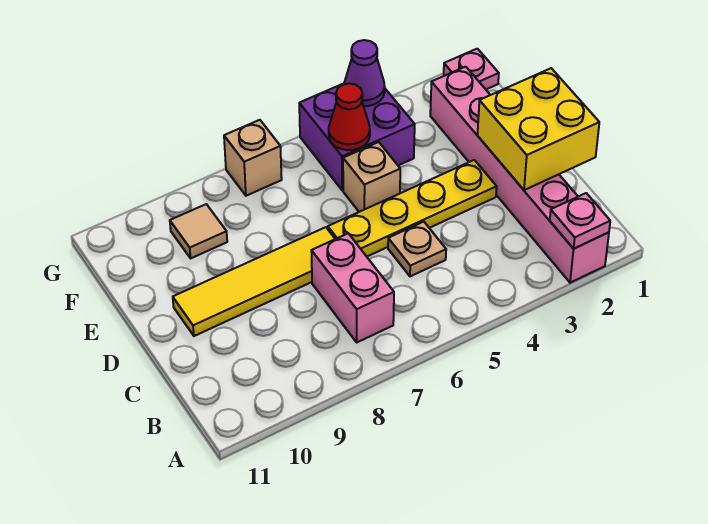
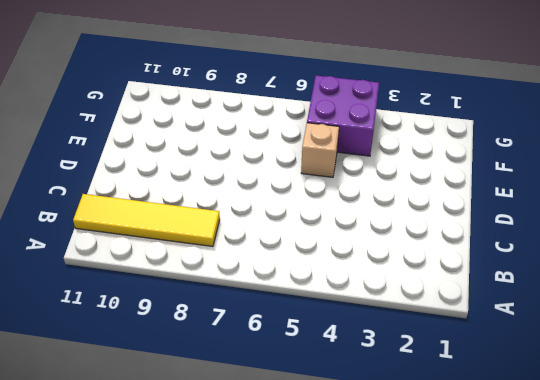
yellow tile B8:B11 level 1 -> yellow tile D7:D10 level 1
none -> pink brick A2:F2 level 1
none -> pink brick B7:C7 level 1
none -> tan plate C5 level 1

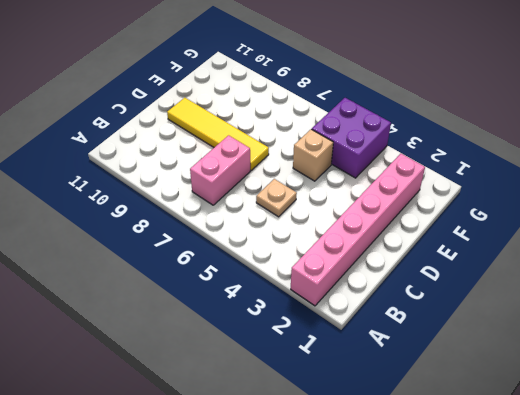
none -> yellow plate D3:D6 level 1
none -> tan tile F9 level 1
none -> pink plate G1 level 1

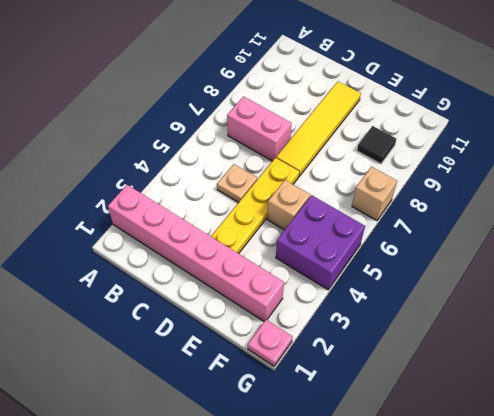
black tile F9 level 1 -> tan tile F9 level 1
none -> pink plate A2 level 2
none -> yellow brick C1:D2 level 2
none -> red cone F5 level 2

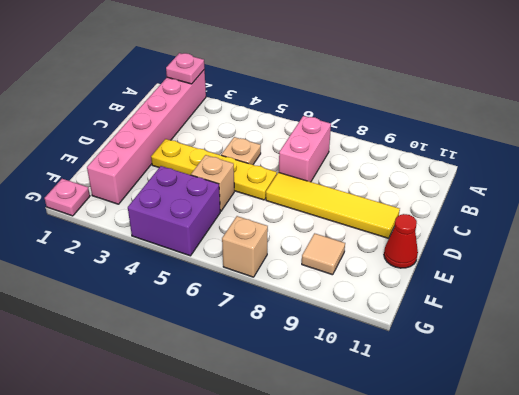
red cone E11 level 1 -> red cone F5 level 2
none -> yellow brick C1:D2 level 2
none -> purple cone G4 level 2

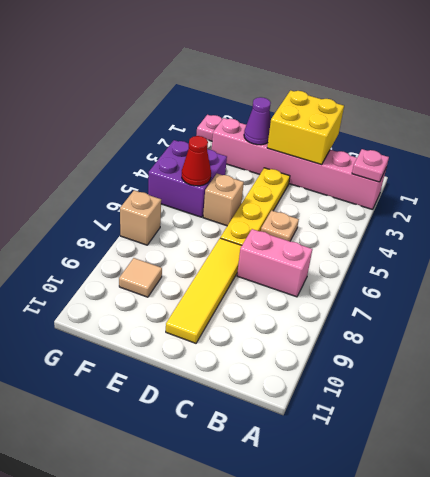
purple cone E2 level 2 -> purple cone G4 level 2

